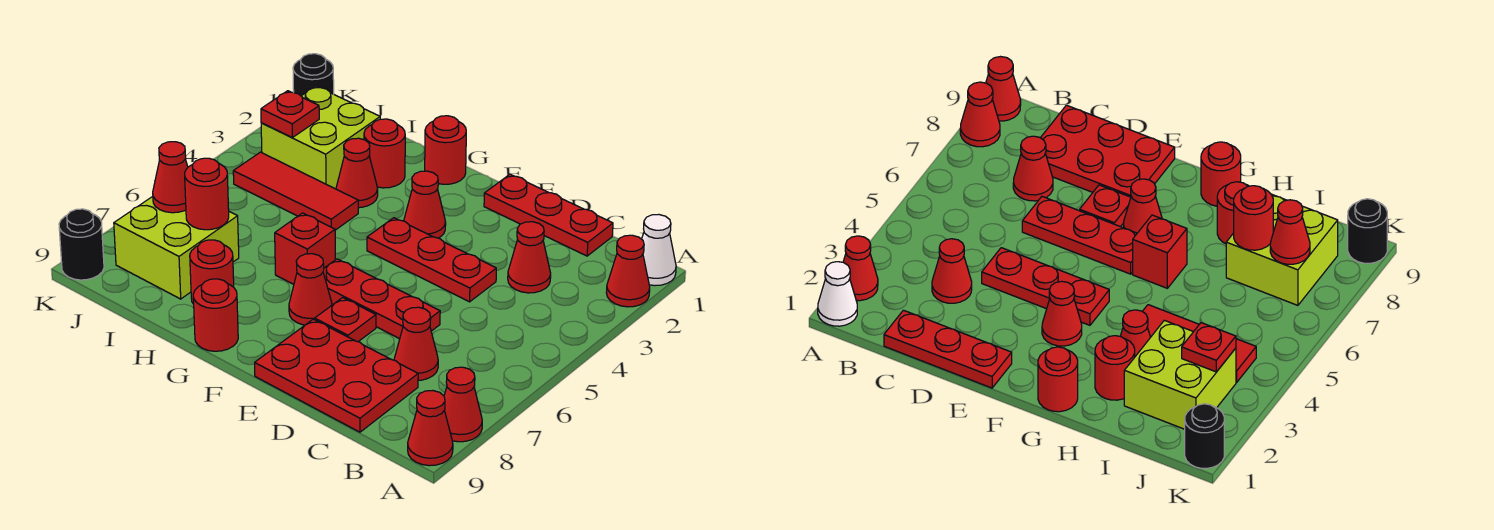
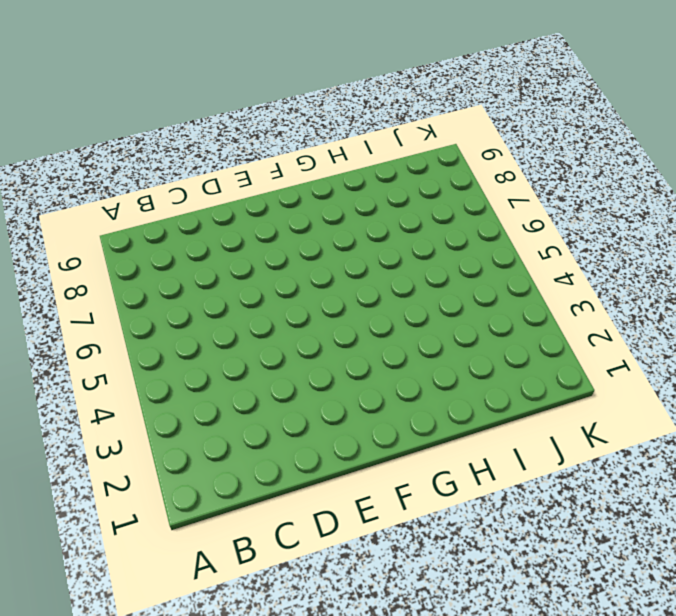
none -> white cone A1 level 1
none -> red cone A2 level 1
none -> red cone A8 level 1

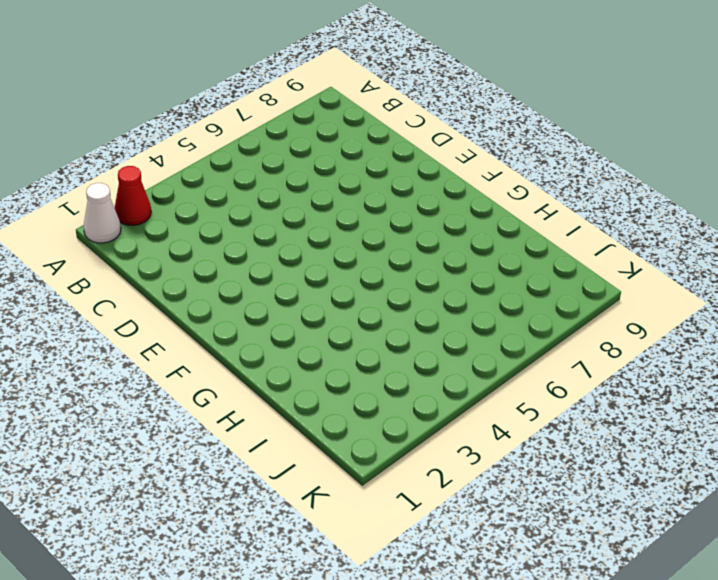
none -> red cone A8 level 1
none -> red cone A9 level 1
none -> red plate C1:E1 level 1

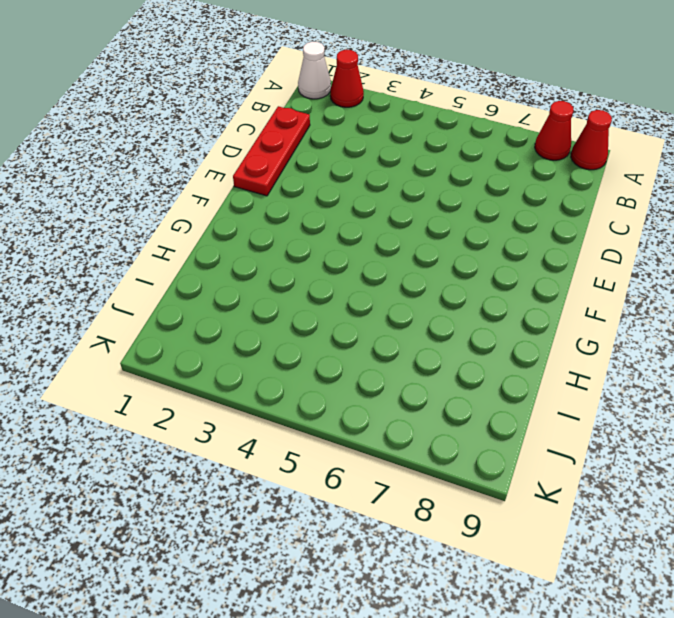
none -> red cone C3 level 1
none -> red cone C7 level 1
none -> red plate C8:E9 level 1

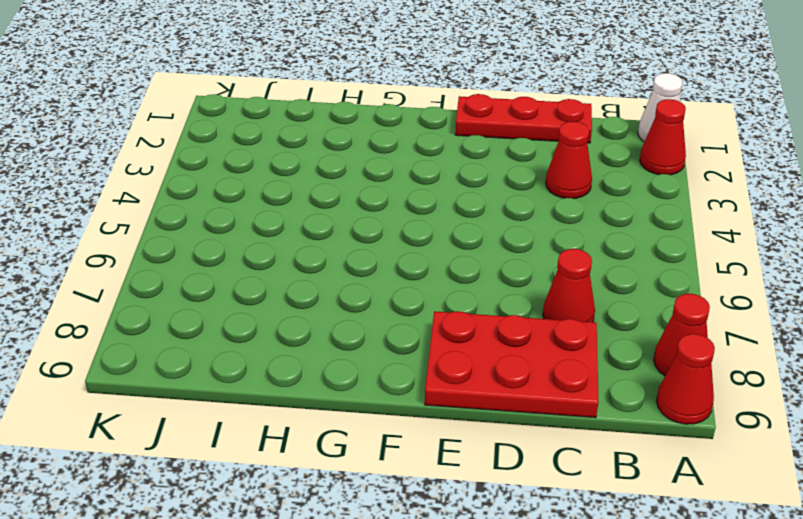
none -> red plate D4:F4 level 1
none -> red plate D6:F6 level 1
none -> red plate E7 level 1

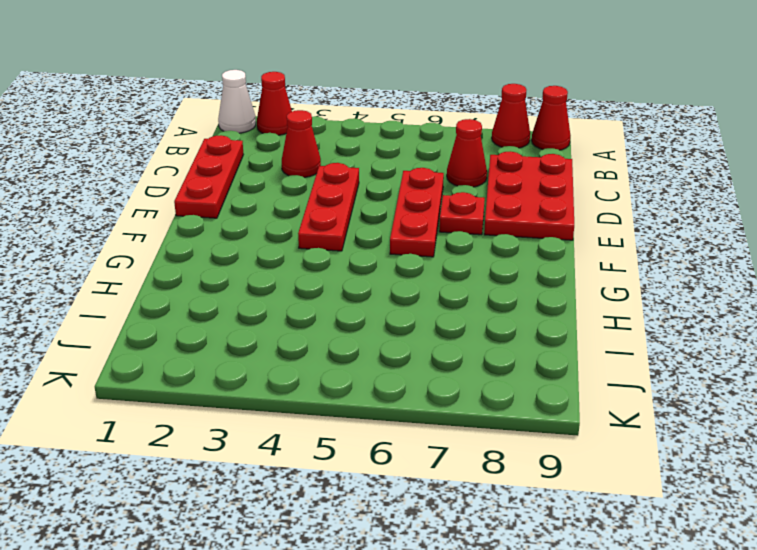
none -> red cone F3 level 1
none -> red cone F7 level 1
none -> red round brick G1 level 1

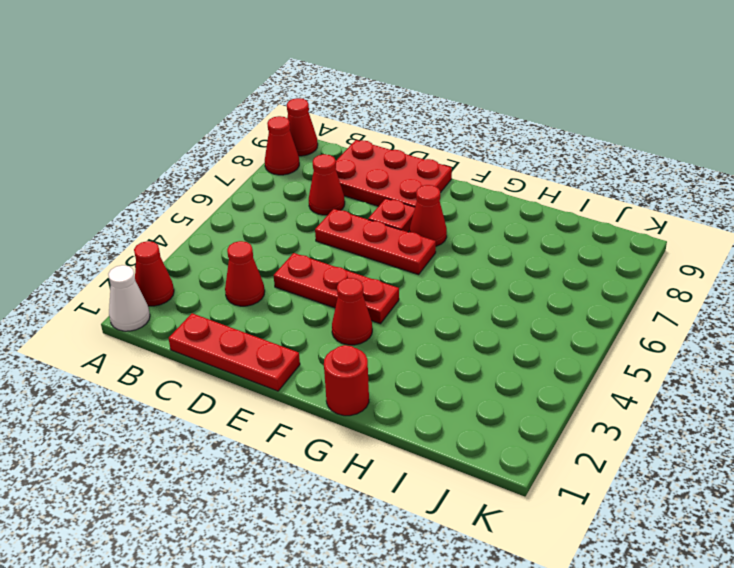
none -> red brick G6 level 1
none -> red round brick G9 level 1
none -> red round brick H2 level 1

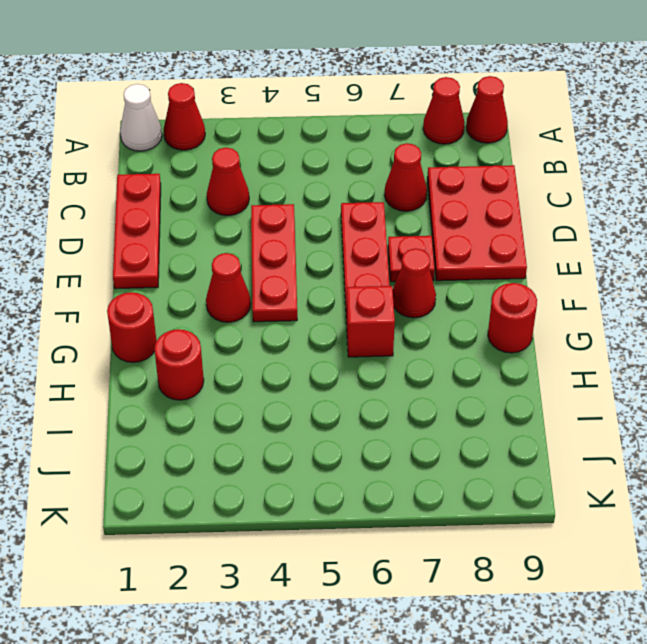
none -> red cone H3 level 1
none -> red tile H4:J4 level 1
none -> red round brick H8 level 1

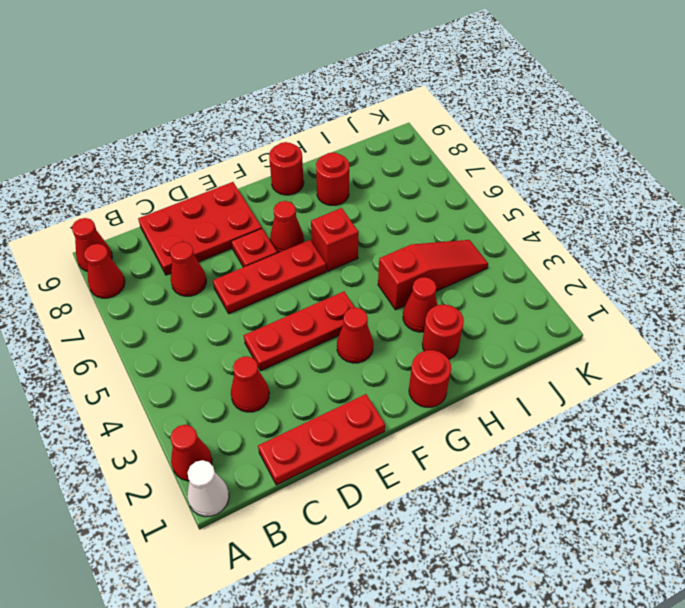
red slope H4:J4 level 1 top H -> red tile H4:J4 level 1
none -> lime brick I2:J3 level 1
none -> lime brick I7:J8 level 1
none -> black round brick K1 level 1

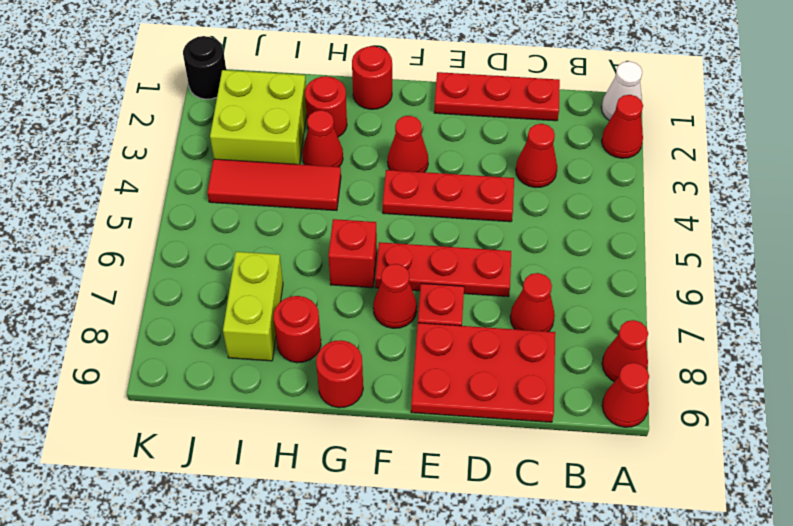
lime brick I7:I8 level 1 -> lime brick I7:J8 level 1
none -> black round brick K9 level 1
none -> red round brick I7 level 2
none -> red plate J3 level 2

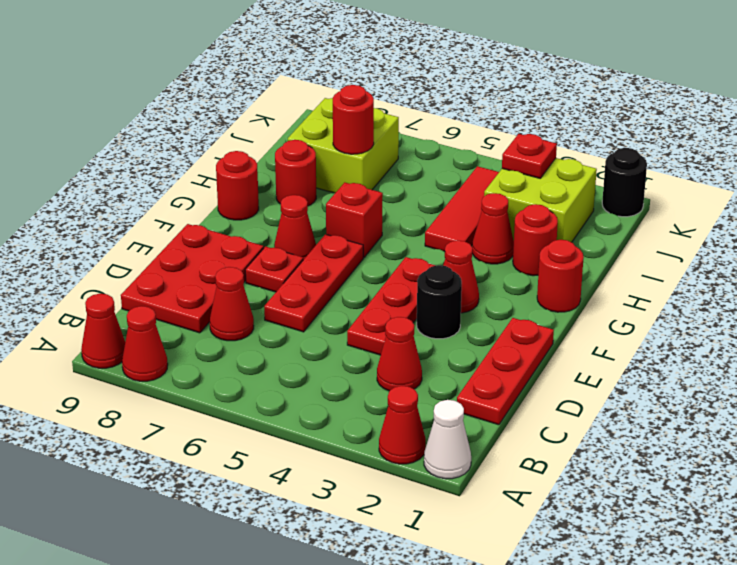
black round brick E3 level 1 -> black round brick K9 level 1
none -> red cone J7 level 2

